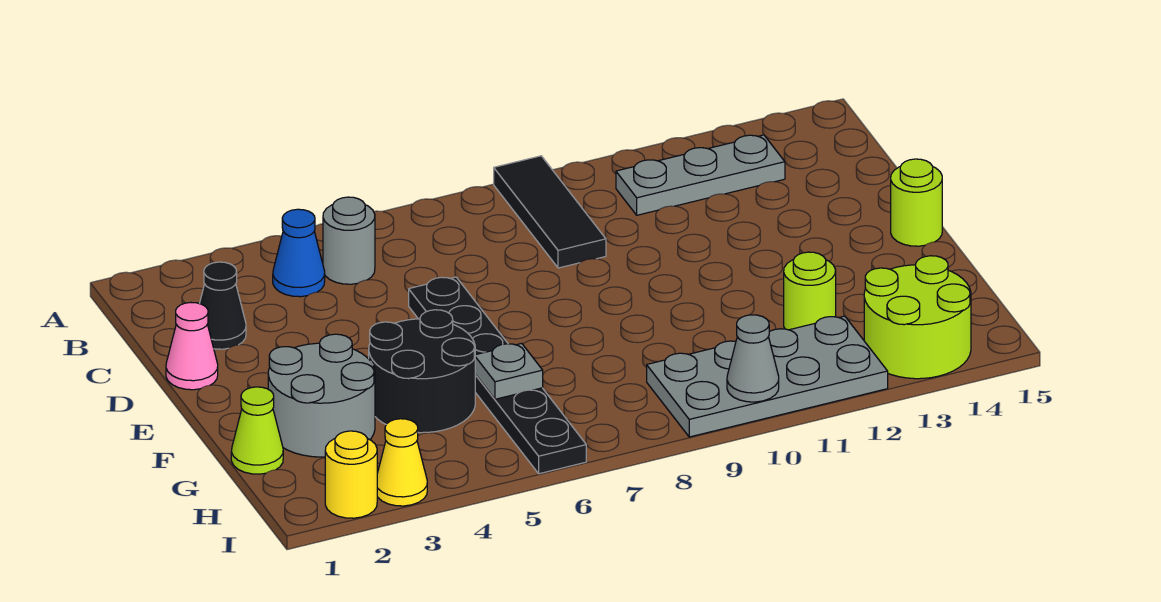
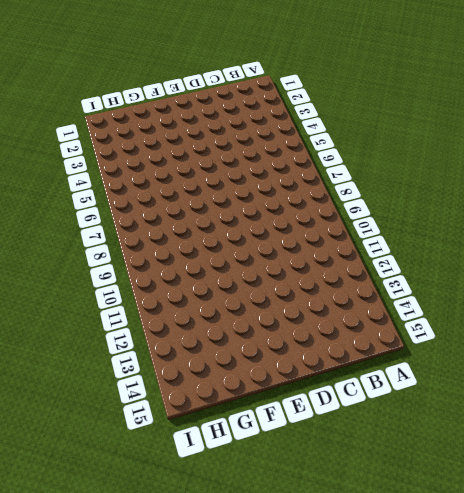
none -> black tile A9:C9 level 1
none -> blue cone B4 level 1
none -> grey round brick B5 level 1

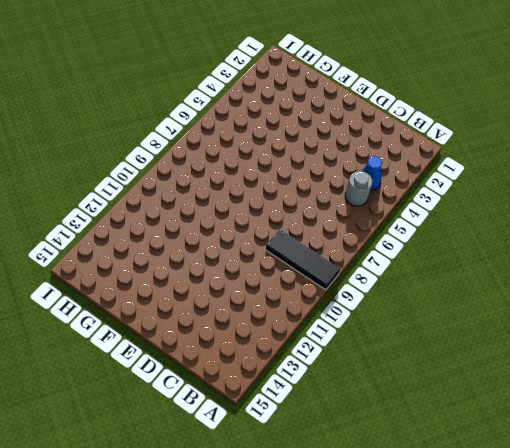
none -> grey plate B11:B13 level 1
none -> black cone C2 level 1
none -> pink cone D1 level 1

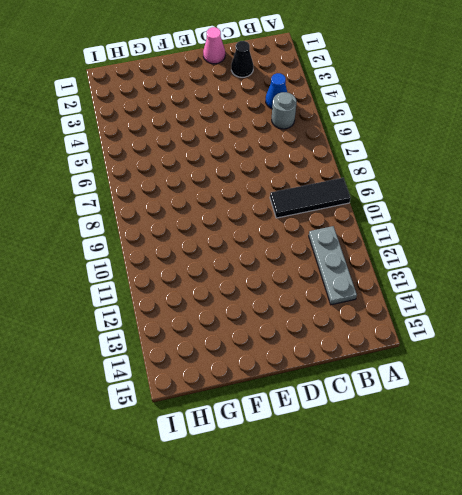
none -> black plate D6:I6 level 1
none -> lime round brick E15 level 1
none -> grey round brick F2:G3 level 1

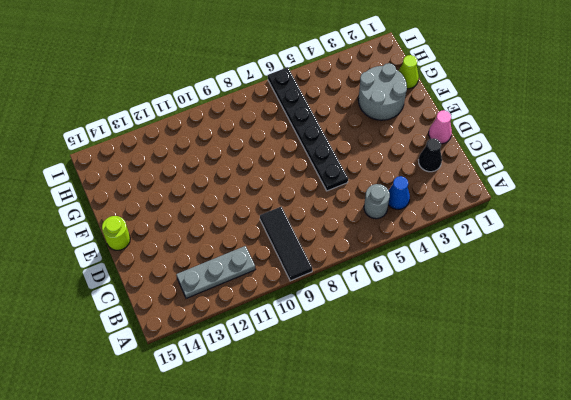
none -> black round brick F4:G5 level 1
none -> lime round brick G12 level 1
none -> grey plate H9:I12 level 1

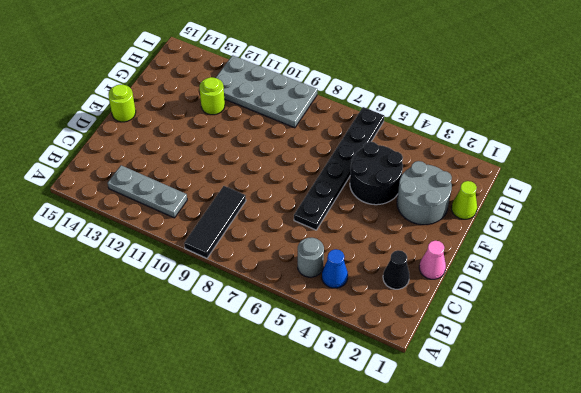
none -> lime round brick H13:I14 level 1
none -> yellow round brick I2 level 1
none -> yellow cone I3 level 1

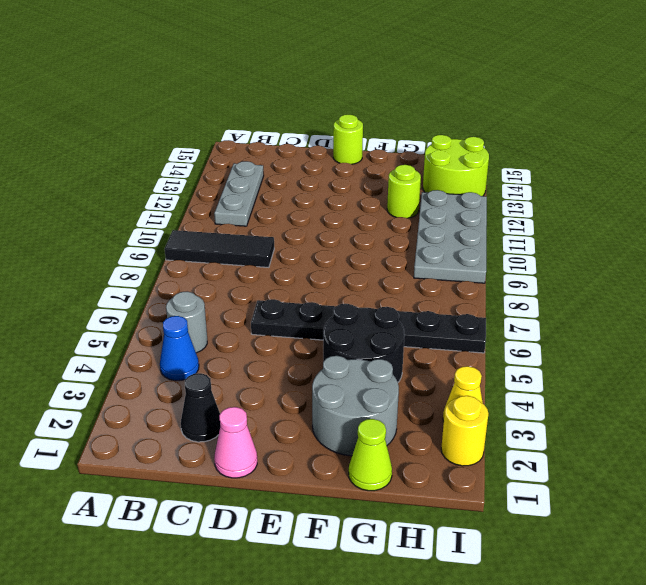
none -> grey plate G6 level 2
none -> grey cone I10 level 2

